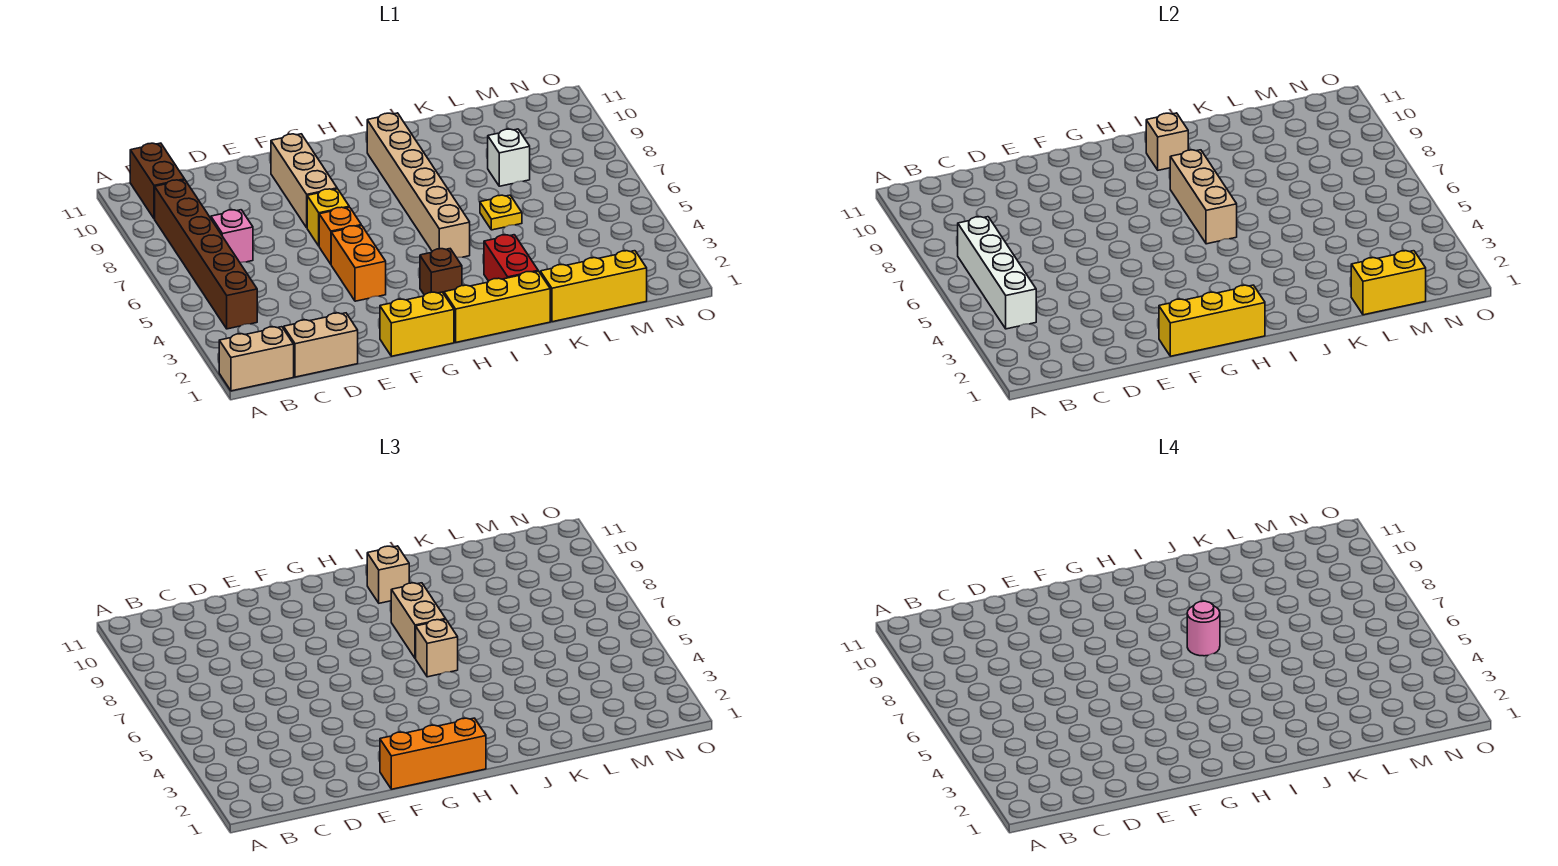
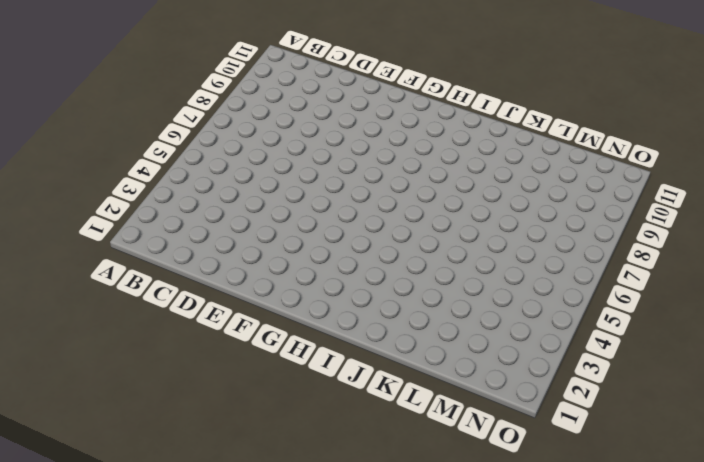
none -> tan brick A1:B1 level 1
none -> brown brick B4:B9 level 1
none -> brown brick B10:B11 level 1

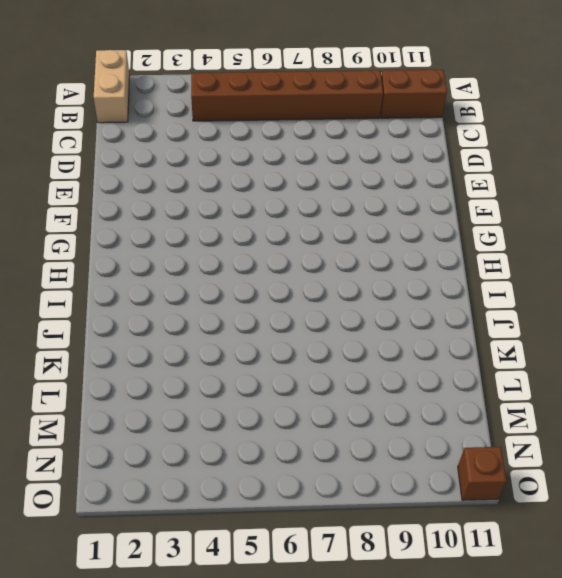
brown brick O11 level 1 -> brown brick H3 level 1
none -> tan brick C1:D1 level 1
none -> pink brick C7 level 1
none -> yellow brick F1:G1 level 1

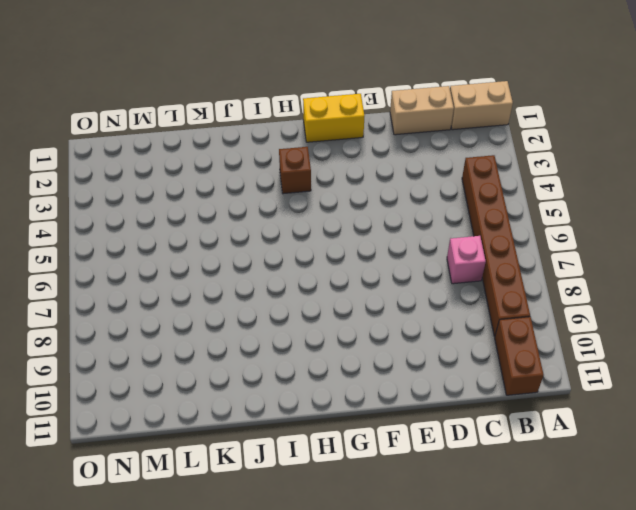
none -> orange brick F4:F5 level 1
none -> orange brick F6 level 1
none -> yellow brick F7 level 1

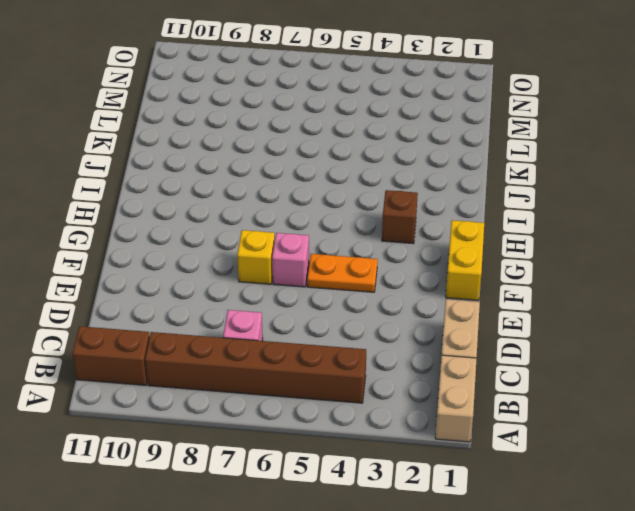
orange plate F4:F5 level 1 -> orange brick F4:F5 level 1
pink brick F6 level 1 -> orange brick F6 level 1
none -> tan brick F8:F10 level 1
none -> yellow brick H1:J1 level 1
none -> tan brick I5:I10 level 1

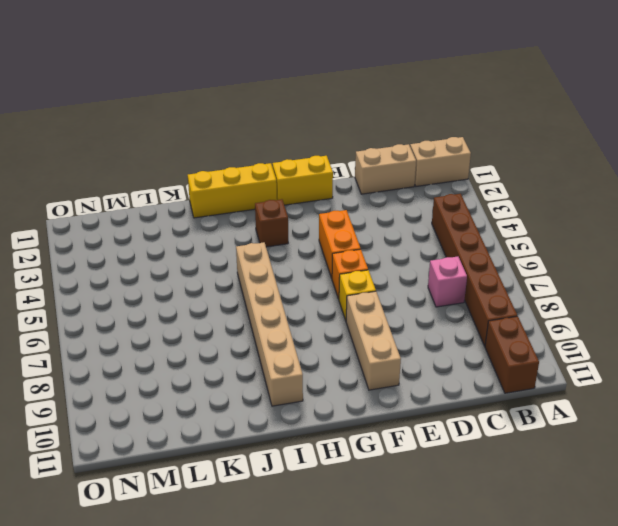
none -> red brick J2:J3 level 1
none -> yellow brick K1:M1 level 1
none -> yellow plate K6 level 1

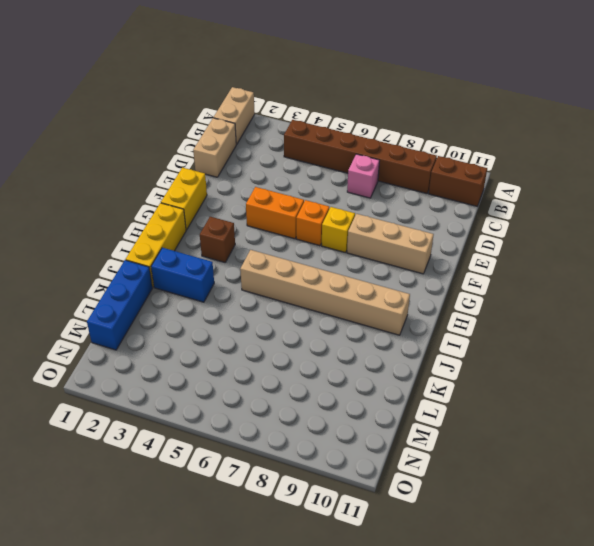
blue brick J2:J3 level 1 -> red brick J2:J3 level 1
blue brick K1:M1 level 1 -> yellow brick K1:M1 level 1
none -> yellow plate K6 level 1
none -> white brick L8 level 1
none -> white brick B4:B7 level 2

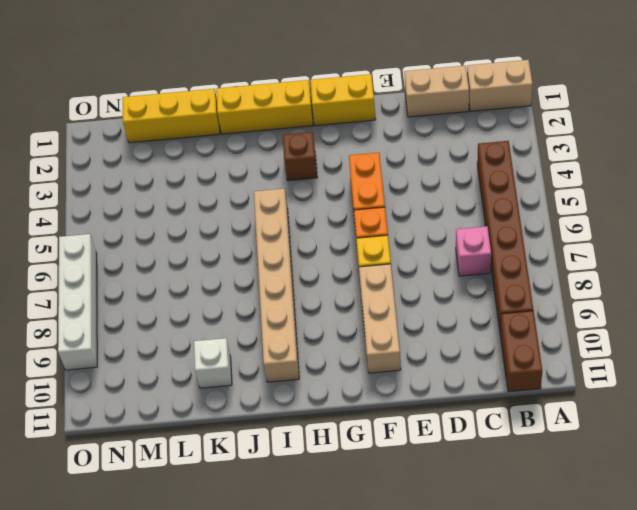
white brick K10 level 1 -> white brick L8 level 1
white brick O6:O9 level 1 -> white brick B4:B7 level 2
none -> red brick J2:J3 level 1
none -> yellow plate K6 level 1
none -> yellow brick F1:H1 level 2

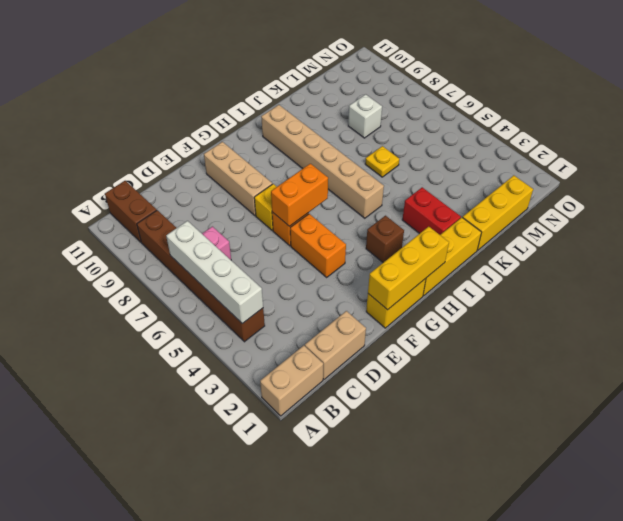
orange brick F6:G6 level 2 -> none
none -> tan brick I6:I8 level 2
none -> tan brick I10 level 2
none -> yellow brick L1:M1 level 2

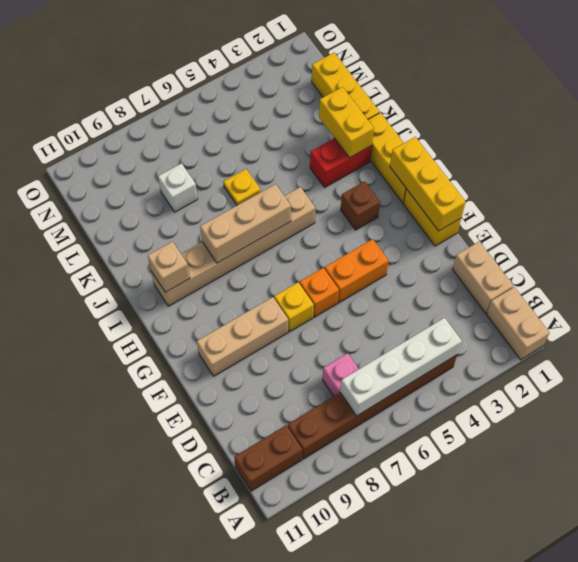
yellow brick J2:K2 level 2 -> yellow brick L1:M1 level 2
none -> orange brick F1:H1 level 3
none -> tan brick I6 level 3
none -> tan brick I7:I8 level 3

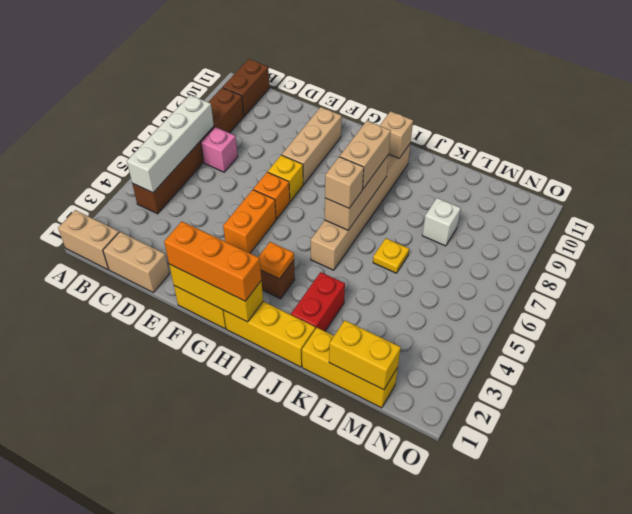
orange plate H3 level 2 -> none
none -> tan brick I10 level 3
none -> pink round brick I7 level 4

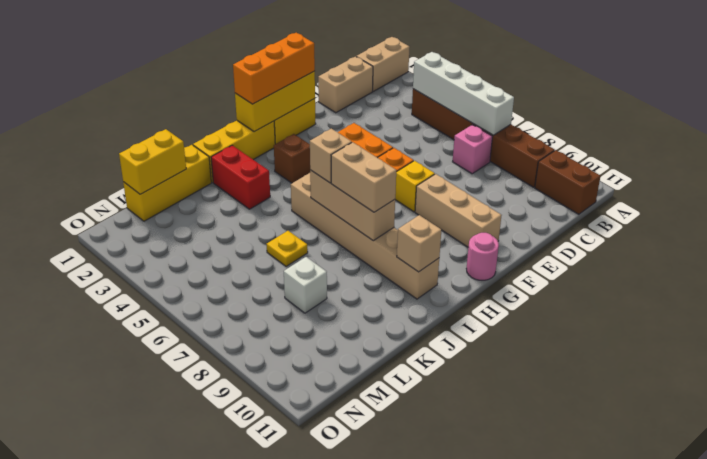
pink round brick G11 level 1 -> pink round brick I7 level 4
none -> tan brick I10 level 3

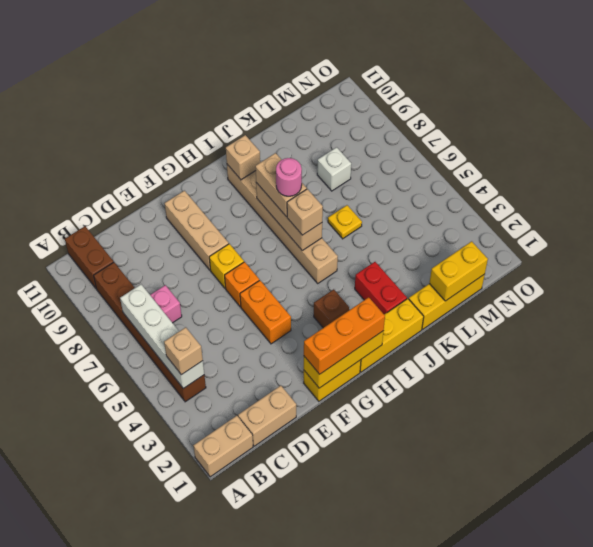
tan brick B4 level 3 -> tan brick I10 level 3

